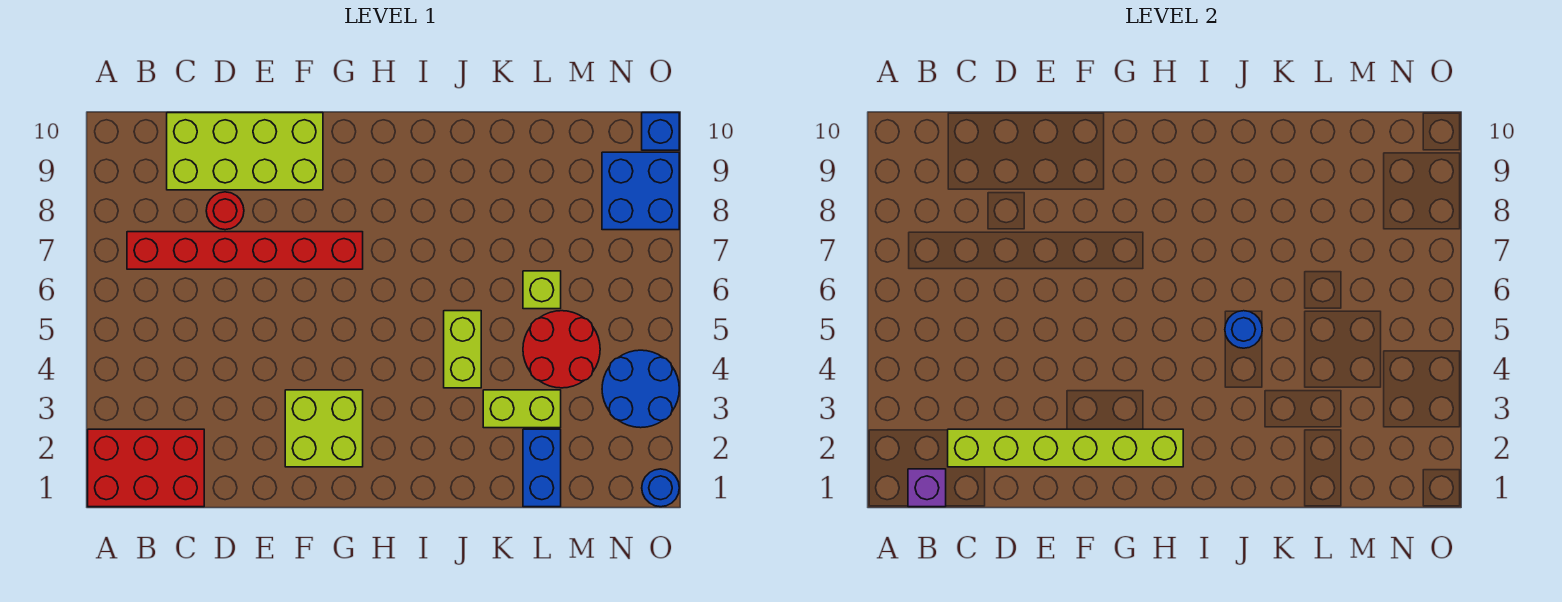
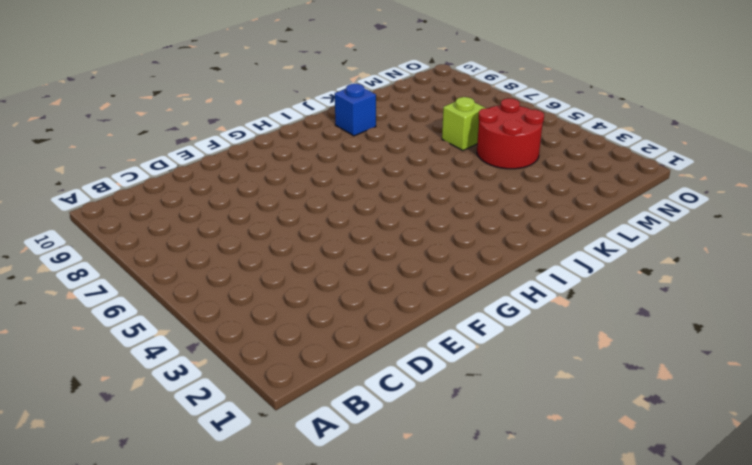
blue brick J9 level 1 -> blue brick O10 level 1
none -> red brick A1:C2 level 1
none -> red brick B7:G7 level 1
none -> lime brick C9:F10 level 1

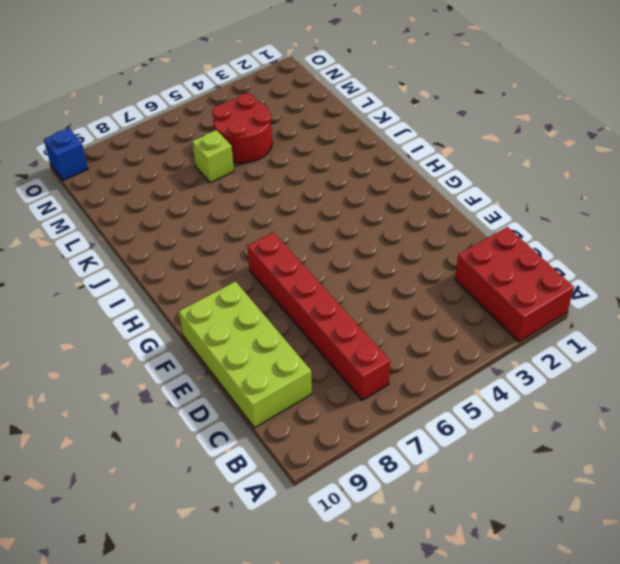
none -> red round brick D8 level 1
none -> lime brick F2:G3 level 1
none -> lime brick J4:J5 level 1

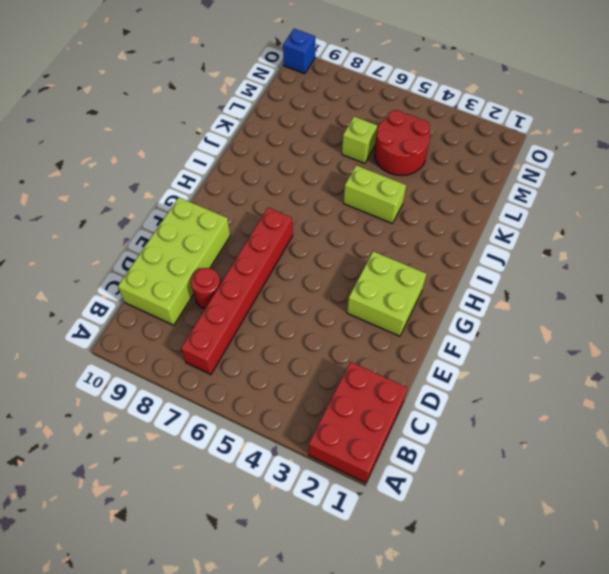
none -> lime brick K3:L3 level 1
none -> blue brick L1:L2 level 1
none -> blue round brick N3:O4 level 1

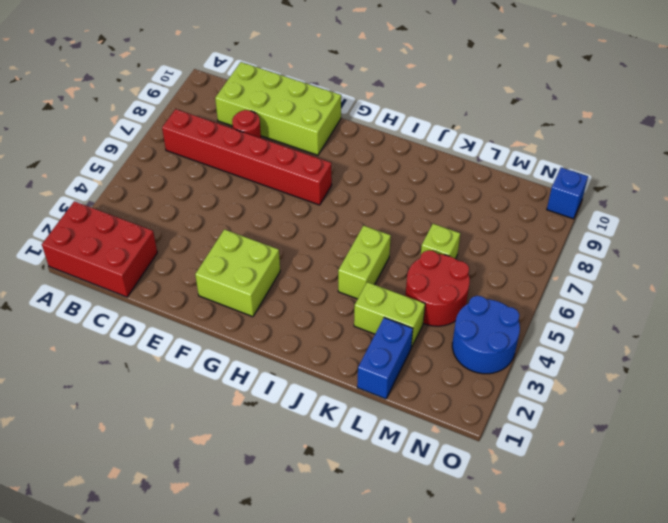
none -> blue brick N8:O9 level 1
none -> blue round brick O1 level 1
none -> purple brick B1 level 2

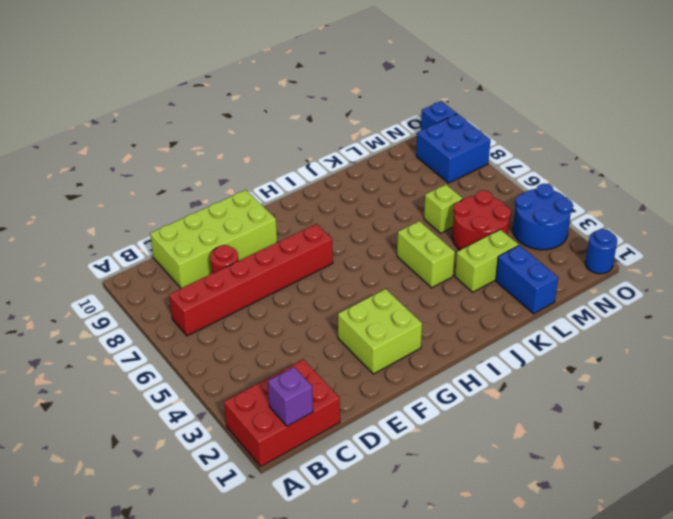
none -> lime brick C2:H2 level 2
none -> blue round brick J5 level 2

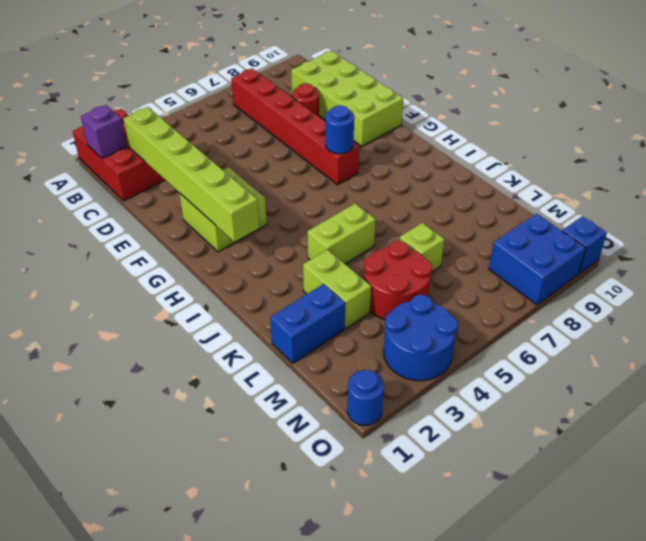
blue round brick G7 level 2 -> blue round brick J5 level 2

